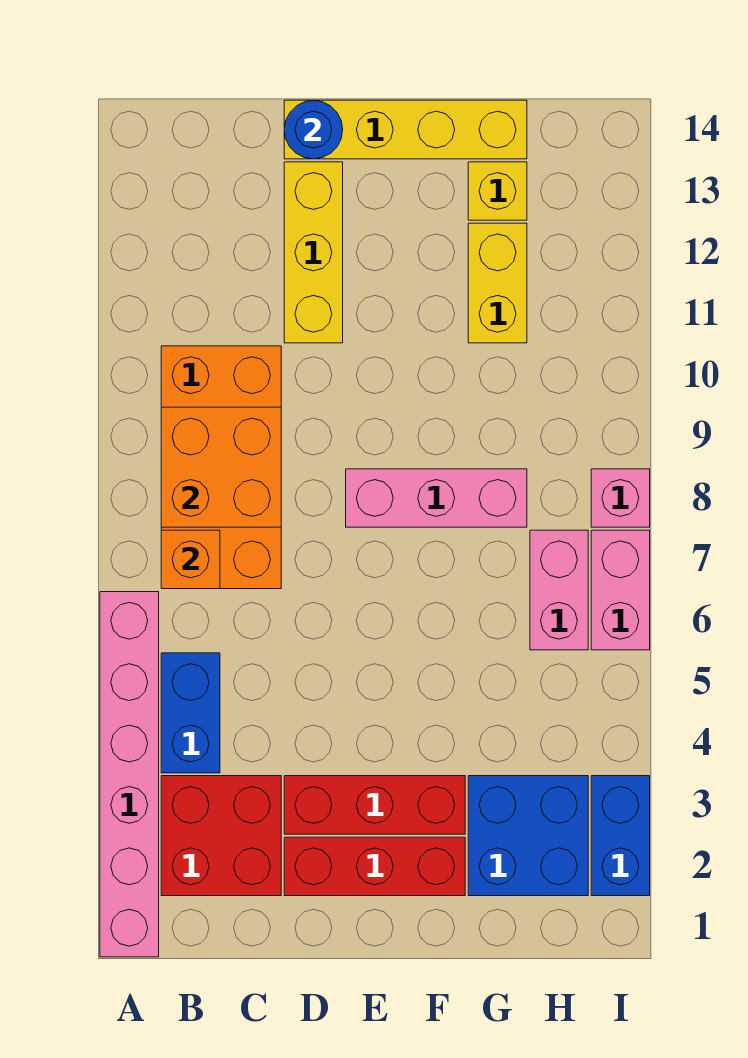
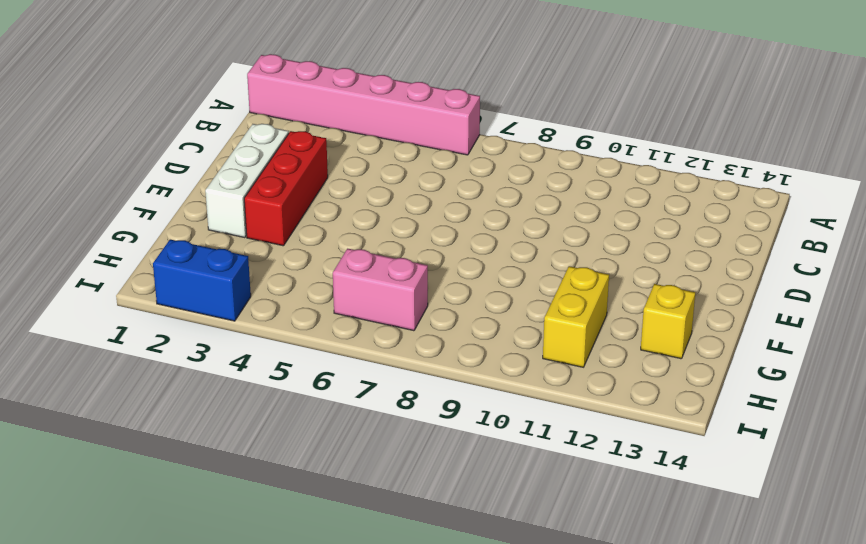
white brick D2:F2 level 1 -> red brick D2:F2 level 1
yellow brick G11:H11 level 1 -> yellow brick G11:G12 level 1
none -> red brick B2:C3 level 1
none -> blue brick B4:B5 level 1
none -> orange brick B7:C10 level 1

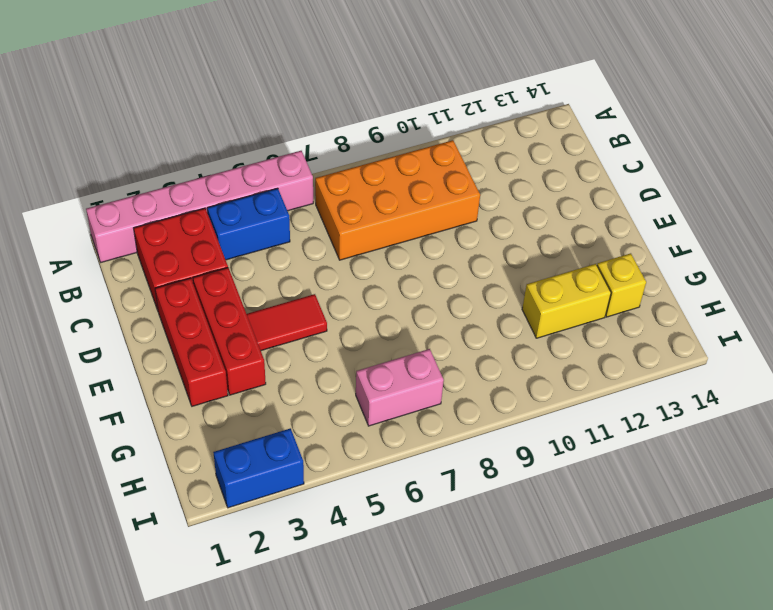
red tile E4:E5 level 1 -> none
none -> yellow brick D11:D13 level 1
none -> yellow brick D14:G14 level 1
none -> pink brick E8:G8 level 1

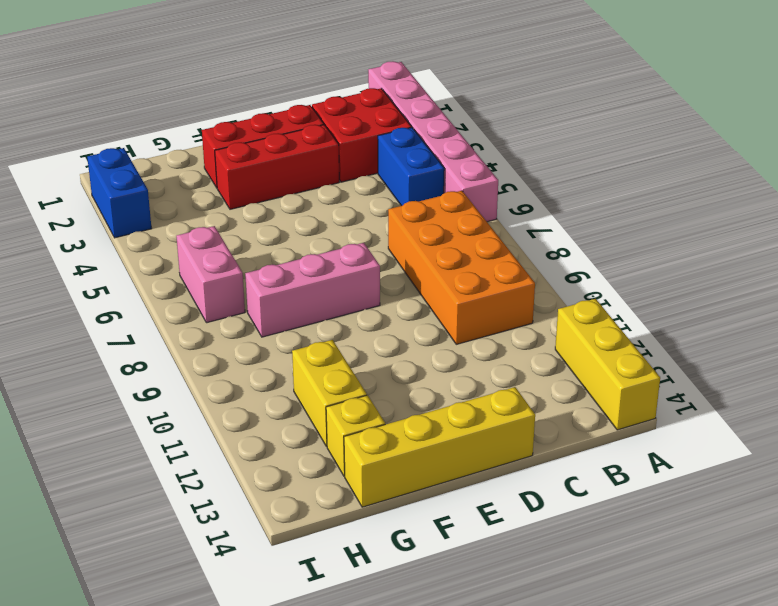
yellow brick A12:A14 level 1 -> yellow brick D11:D13 level 1
none -> blue brick G2:H3 level 1
none -> pink brick I6:I7 level 1
none -> pink brick I8 level 1

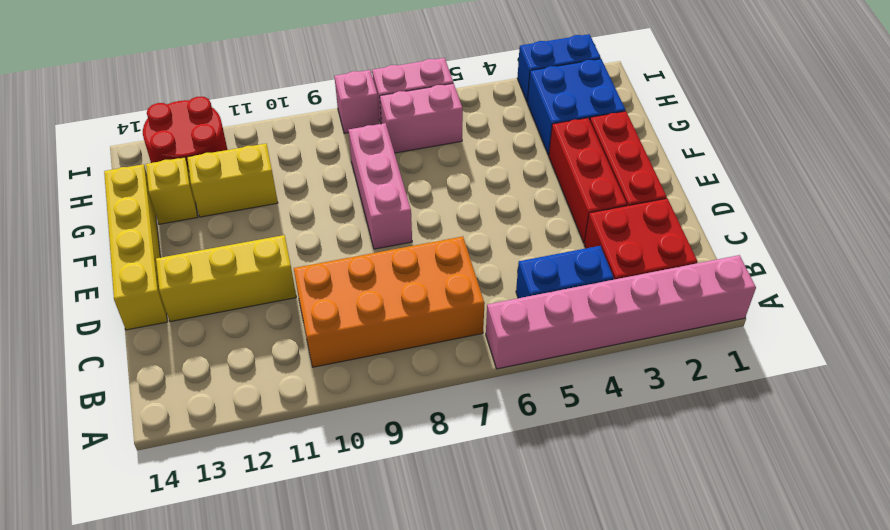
red round brick H12:I13 level 1 -> none
none -> orange brick B7 level 2
none -> orange brick B8:C9 level 2
none -> blue round brick D14 level 2

